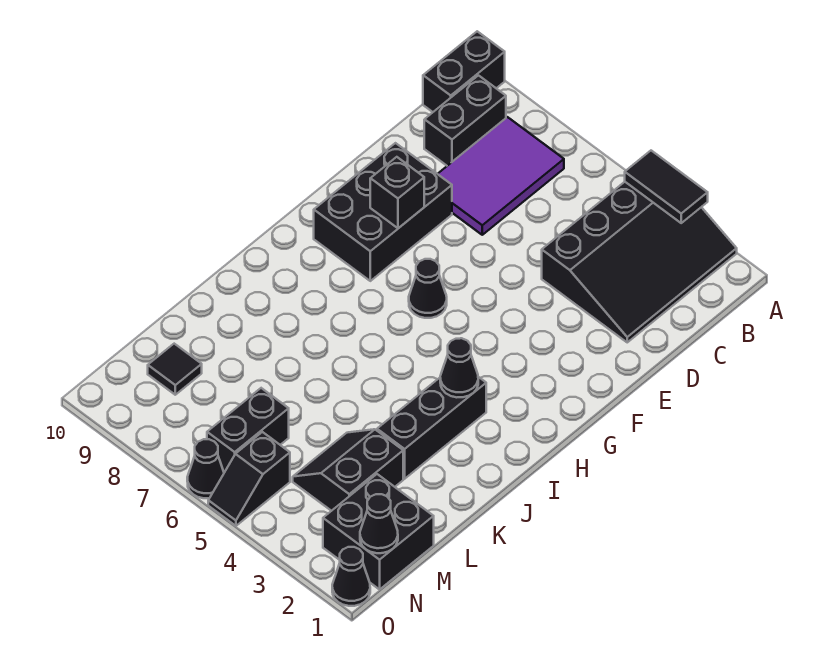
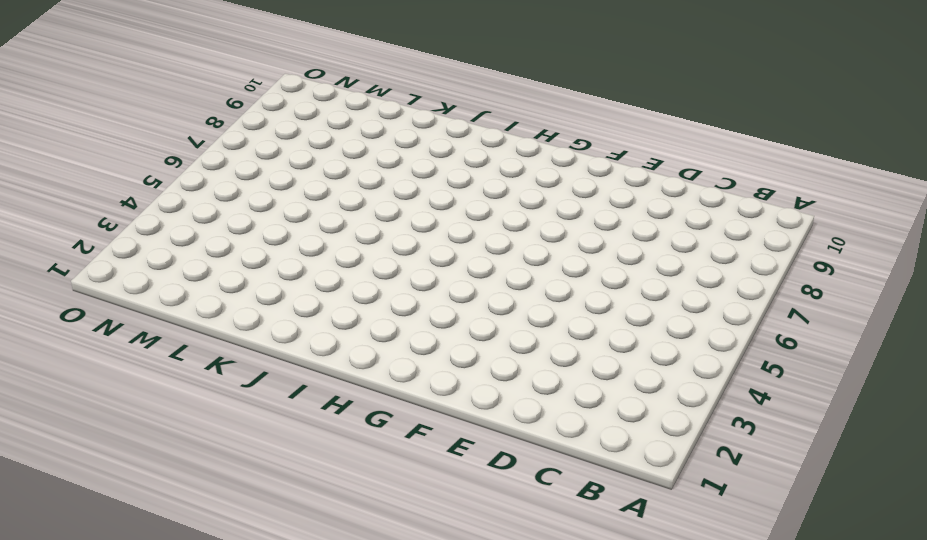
none -> black slope A2:D4 level 1 top 4
none -> black brick A10:B10 level 1
none -> purple tile B7:D8 level 1

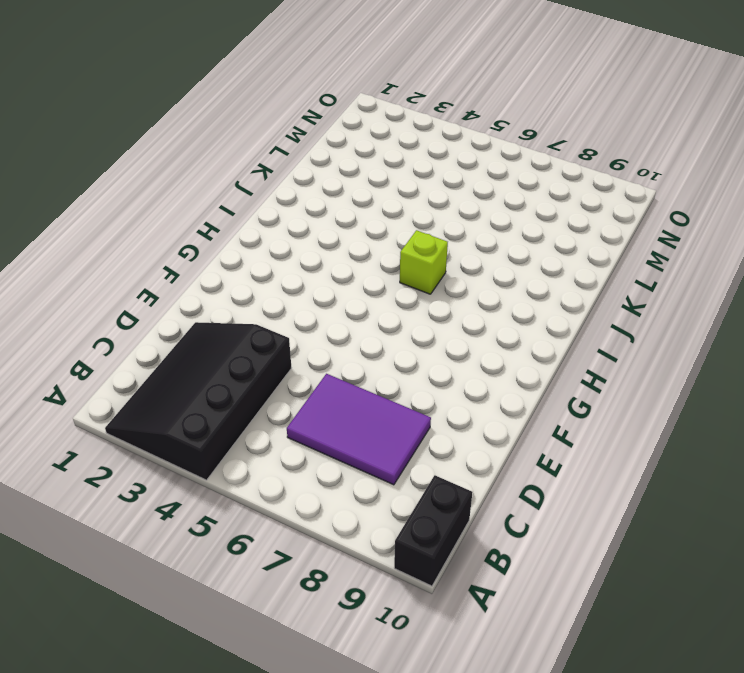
purple tile C6:D8 level 1 -> purple tile B7:D8 level 1
lime brick I6 level 1 -> none
none -> black brick B9:C9 level 1
none -> black brick E8:G9 level 1
none -> black cone G6 level 1

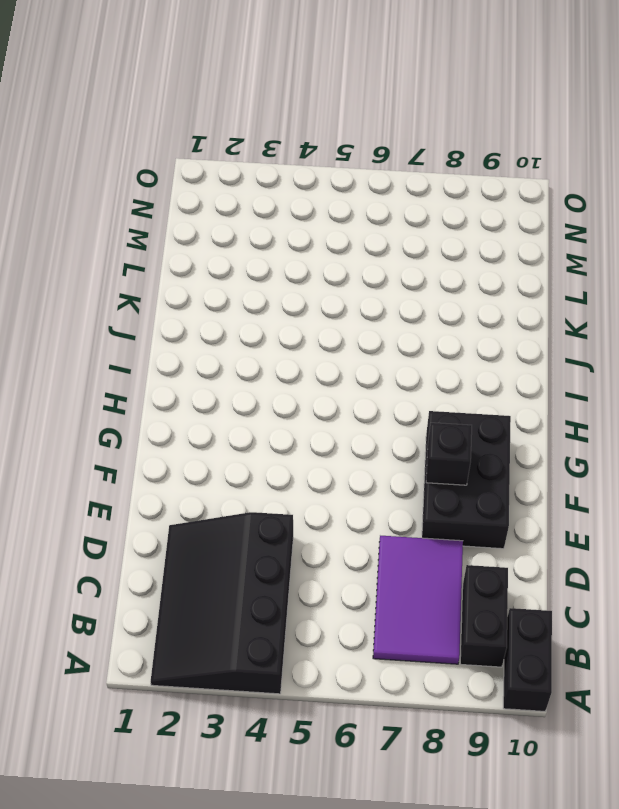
none -> black cone G6 level 1
none -> black brick I3:K3 level 1
none -> black slope L3:M4 level 1 top 3

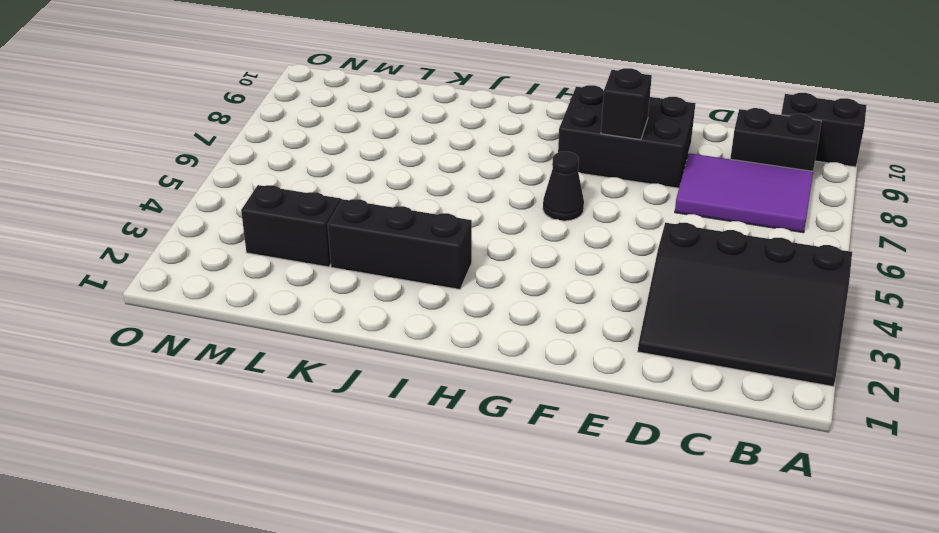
none -> black brick M1:N2 level 1
none -> black brick M6:N6 level 1
none -> black tile M9 level 1

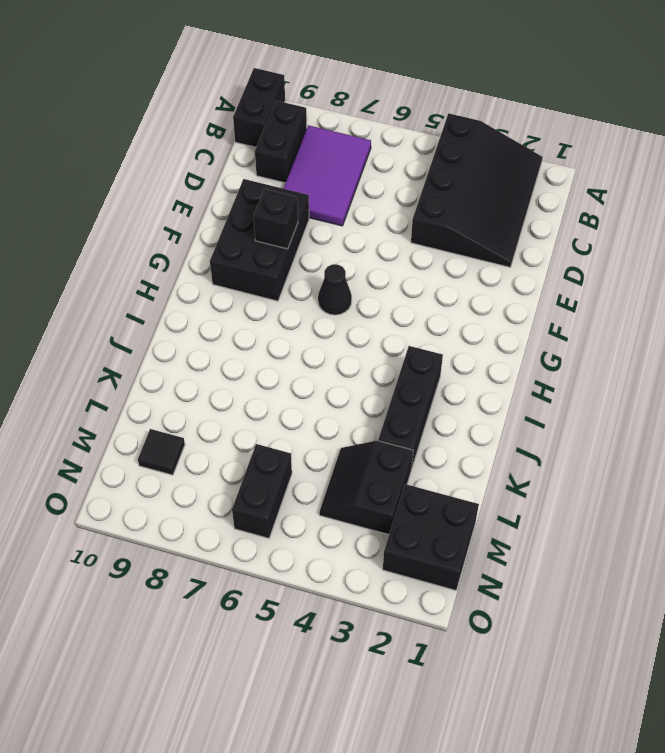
none -> black slope N5:O5 level 1 top N
none -> black cone O1 level 1
none -> black cone O6 level 1

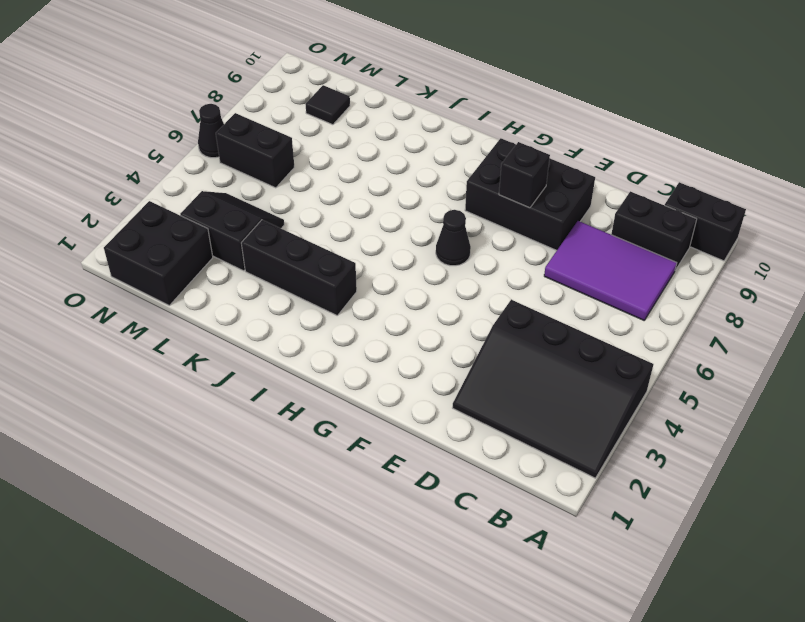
none -> black slope N5:O5 level 1 top N
none -> black cone O1 level 1
none -> black tile A3:A4 level 2

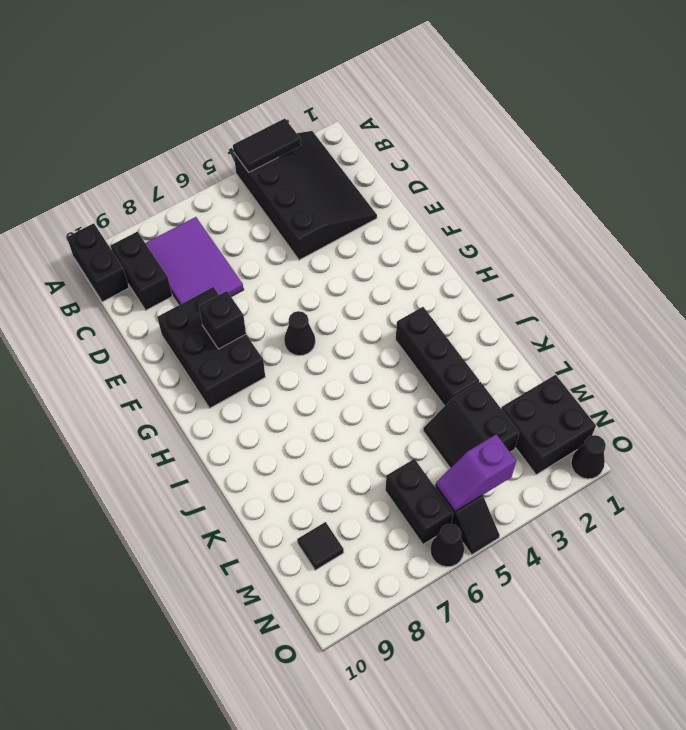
purple slope N4:N5 level 2 top 4 -> none
none -> black cone I3 level 2
none -> black cone N1 level 2

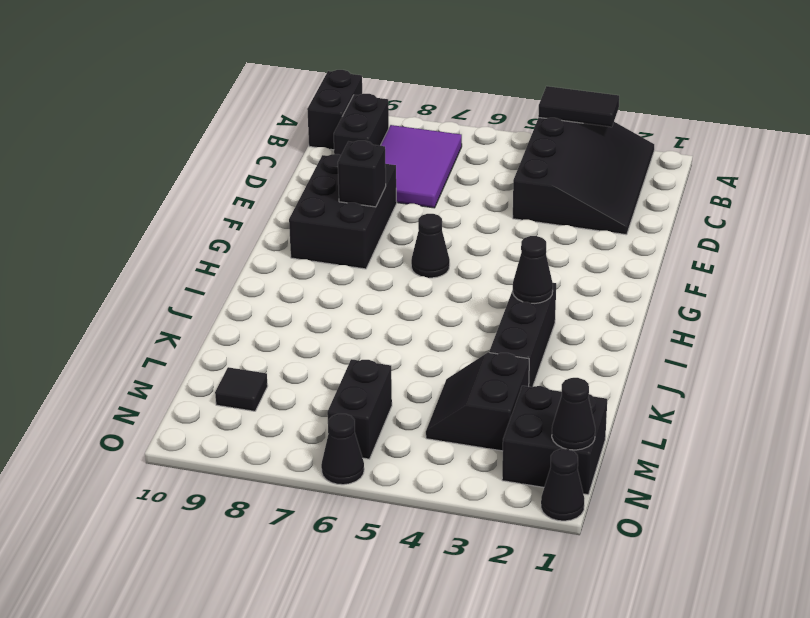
none -> black slope N5:O5 level 1 top N

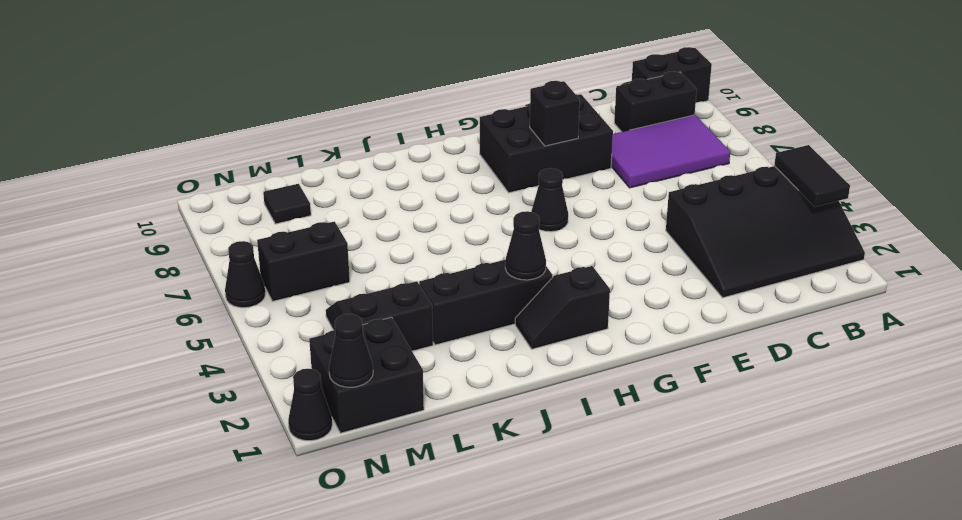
black slope H2:I2 level 1 top H -> black slope N5:O5 level 1 top N

